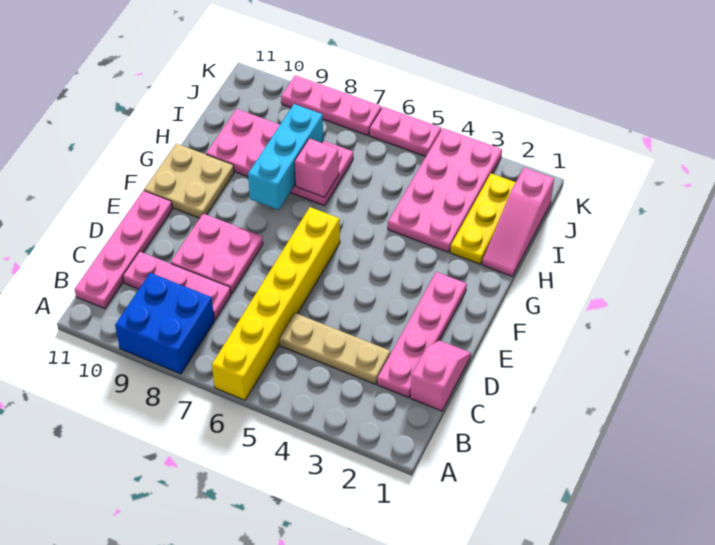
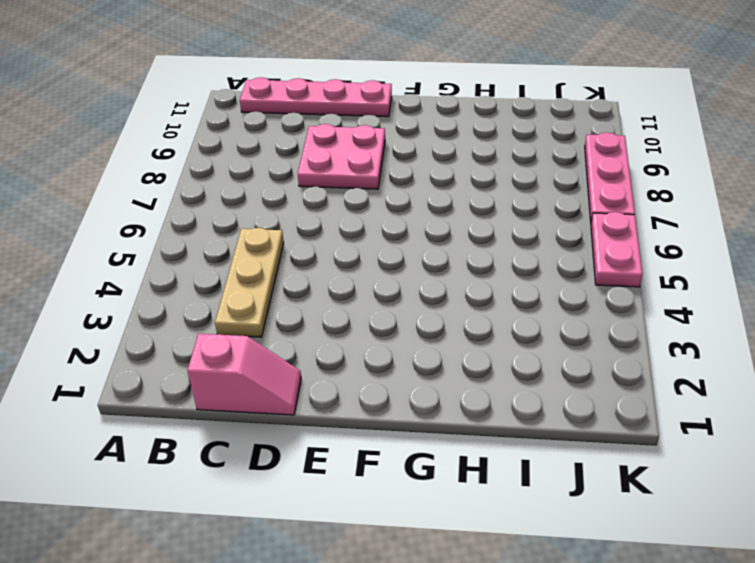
none -> yellow brick A6:F6 level 1
none -> blue brick A8:B9 level 1
none -> pink plate C2:F2 level 1

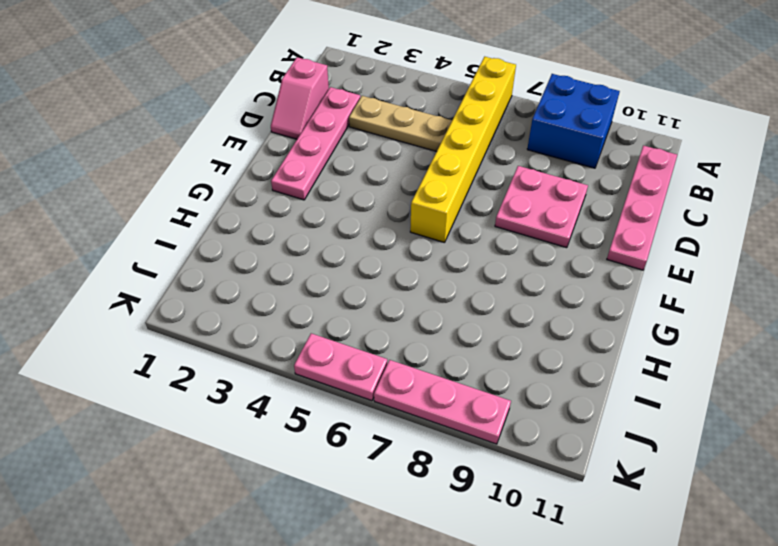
none -> pink plate C8:C10 level 1
none -> tan plate F10:G11 level 1
none -> pink slope H1:J1 level 1 top J

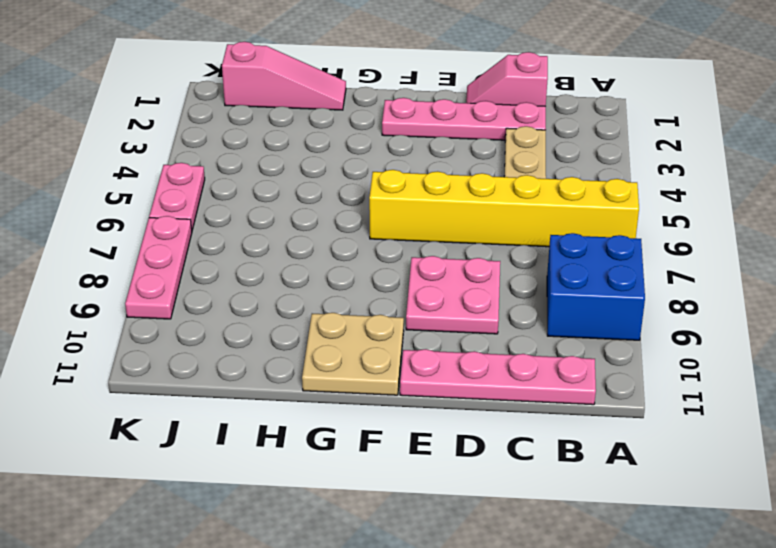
none -> pink plate C8:C10 level 1
none -> yellow plate H2:J2 level 1
none -> pink plate H3:K4 level 1

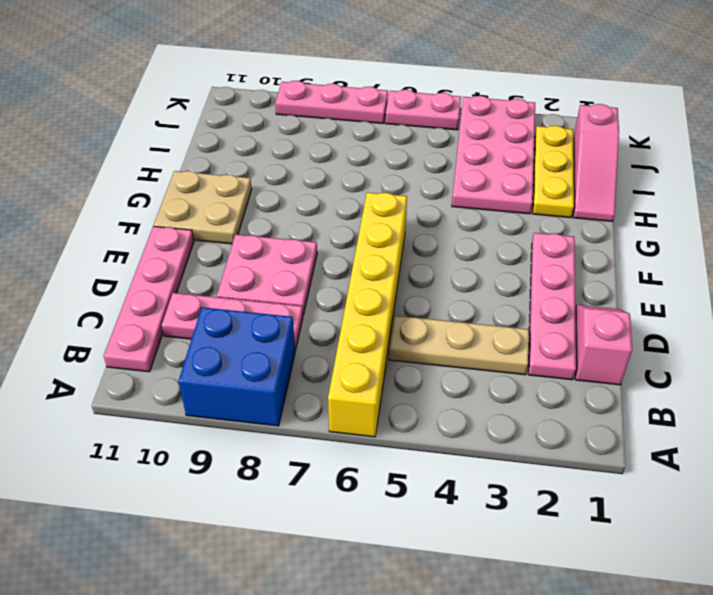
none -> pink plate H7:I10 level 1
none -> cyan brick G8:I8 level 2
none -> pink brick H7 level 2

